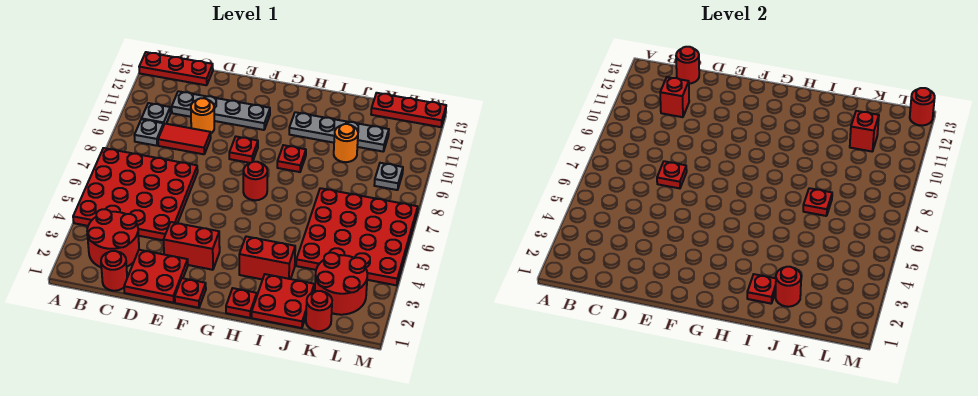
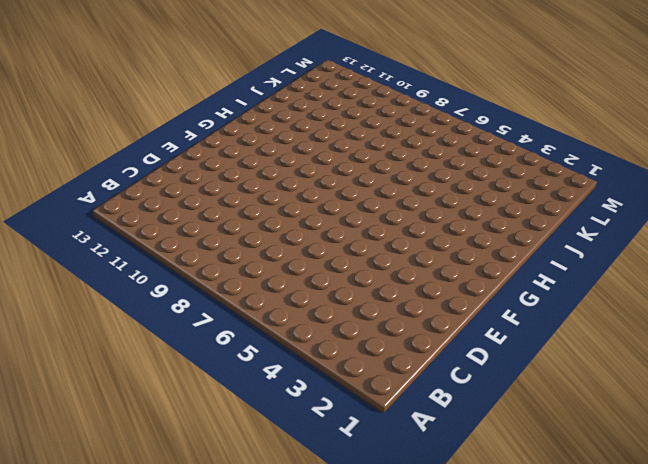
none -> red plate A4:D7 level 1
none -> red plate A13:C13 level 1
none -> red round brick B2:C3 level 1
none -> grey plate B9 level 1

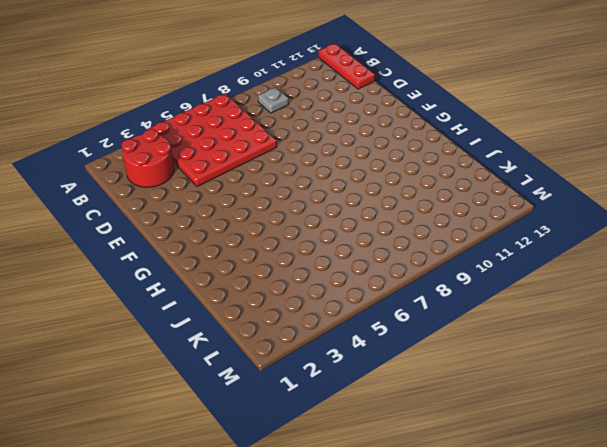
none -> grey plate B10 level 1
none -> red round brick C1 level 1
none -> red tile C9:D9 level 1
none -> grey plate C11:F11 level 1

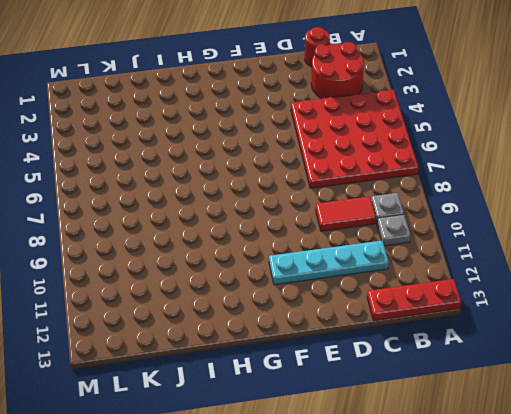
cyan plate C11:F11 level 1 -> grey plate C11:F11 level 1
none -> red plate D1:E2 level 1
none -> orange round brick D10 level 1
none -> red brick E3:F3 level 1
none -> red plate F1 level 1

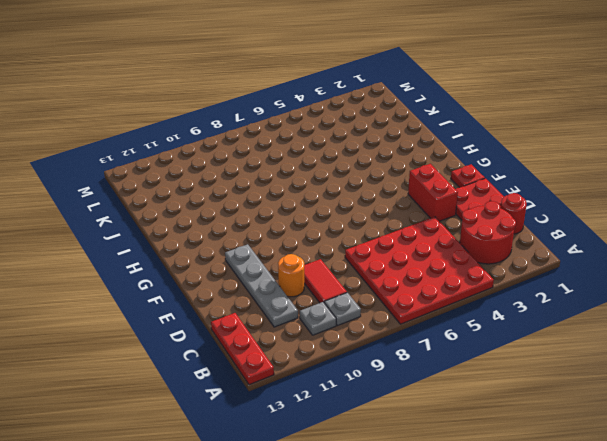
none -> red plate F9 level 1
none -> red round brick G7 level 1
none -> red plate H1 level 1
none -> red brick H3:I3 level 1

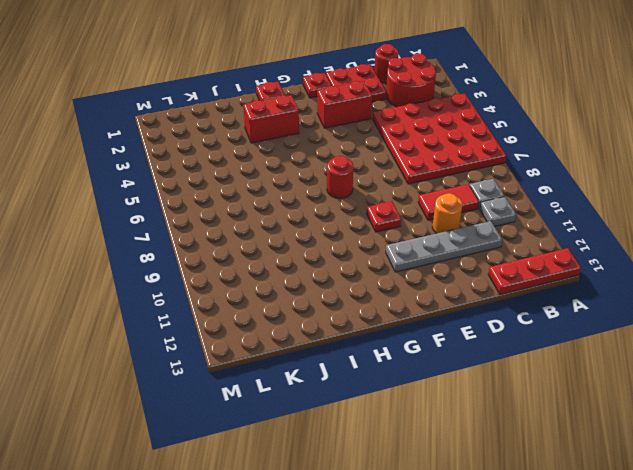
none -> red plate H9 level 1
none -> grey plate H11:K11 level 1
none -> red plate I1:J2 level 1
none -> red plate J4:M7 level 1

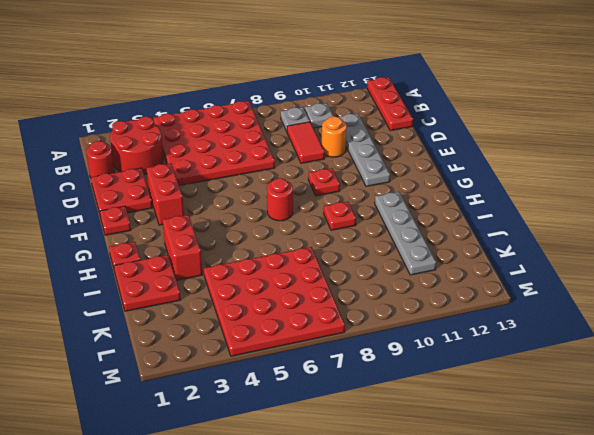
none -> orange round brick J10 level 1
none -> red round brick K1 level 1
none -> red round brick K2:L3 level 1
none -> red plate K13:M13 level 1

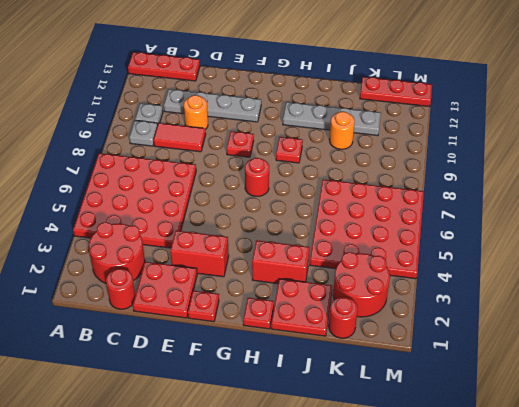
none -> grey plate L9 level 1
none -> red brick C11 level 2
none -> red round brick C13 level 2
none -> red plate D7 level 2

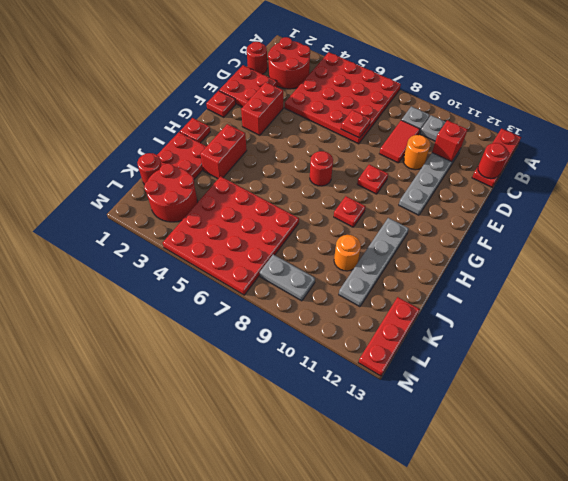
grey plate L8:L9 level 1 -> grey plate L9 level 1
none -> red plate I2 level 2
none -> red round brick J2 level 2
none -> red plate J7 level 2
none -> red brick K11 level 2

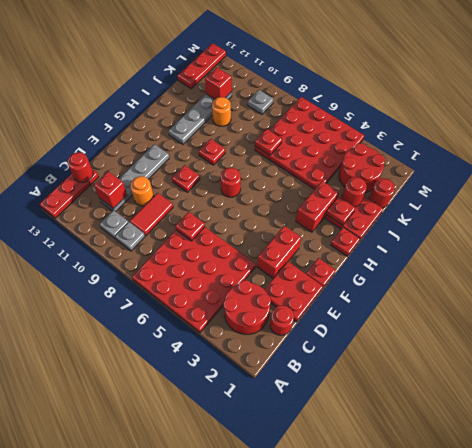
none -> red round brick M13 level 2

